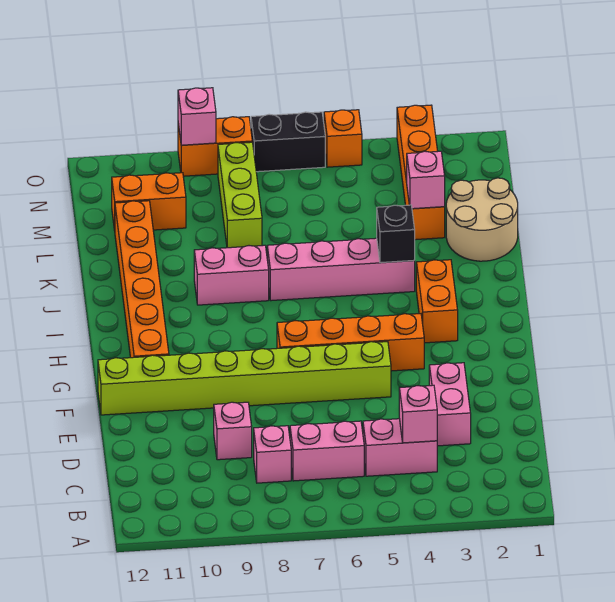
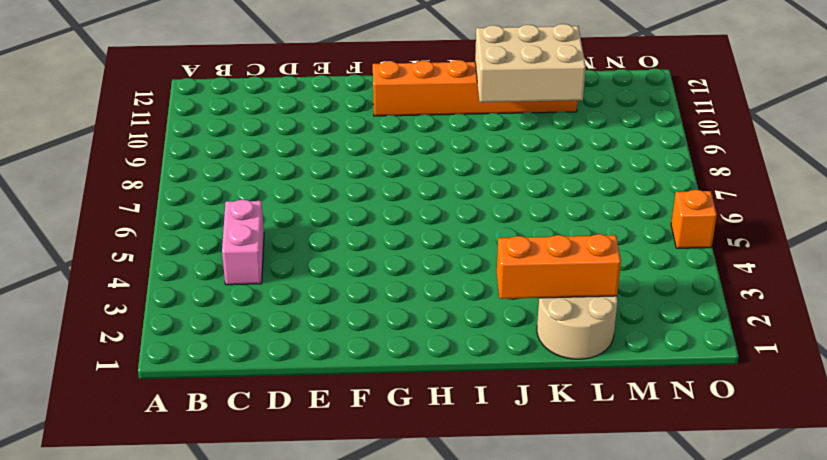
orange brick J2:L2 level 2 -> none
tan brick J10:L11 level 2 -> none
none -> pink brick C6:C7 level 1
none -> pink brick C8 level 1
none -> pink brick D3:E3 level 1

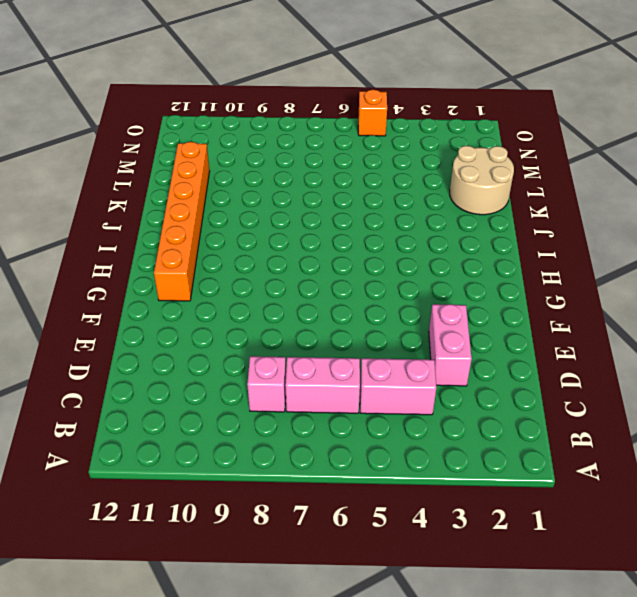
none -> pink brick D9 level 1
none -> lime brick F5:F12 level 1
none -> orange brick G4:G7 level 1

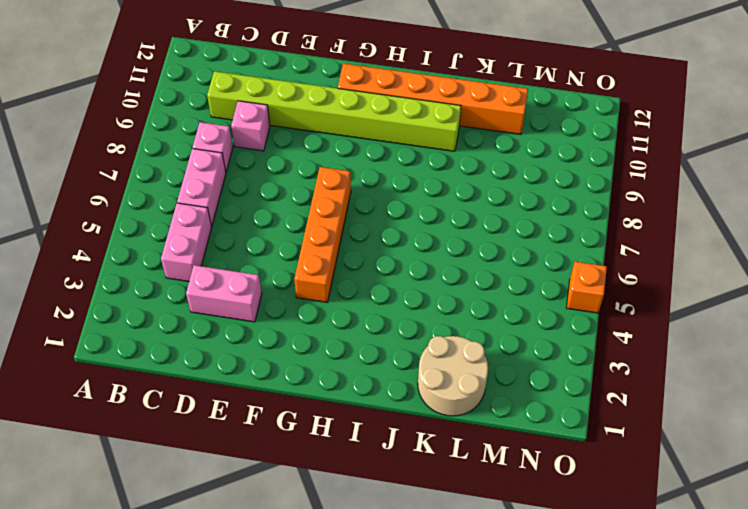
lime brick C10:J10 level 1 -> lime brick F5:F12 level 1
none -> orange brick H3:I3 level 1
none -> pink brick J4:J7 level 1
none -> pink brick J8:J9 level 1

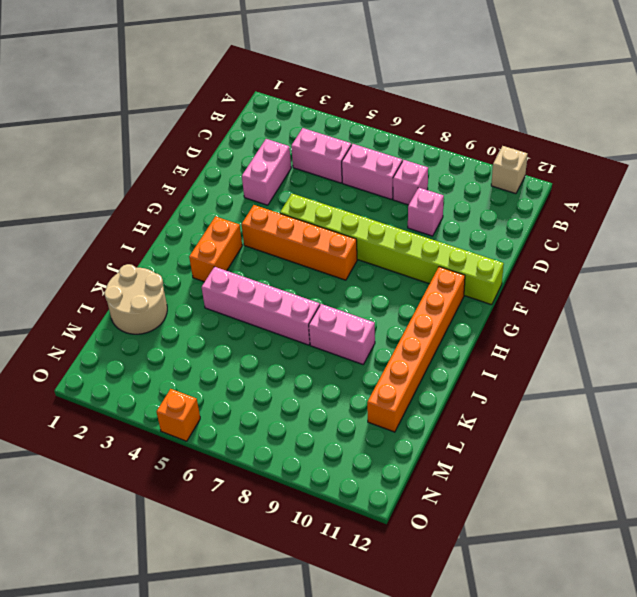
tan brick A11 level 1 -> none
none -> orange brick L3:O3 level 1
none -> lime brick L8:N8 level 1
none -> orange brick M10:M11 level 1

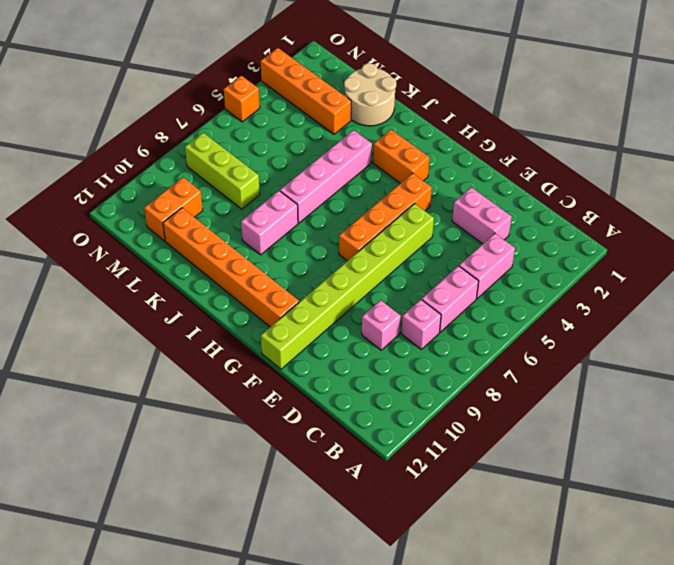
none -> black brick O6:O7 level 1
none -> orange brick O8:O9 level 1
none -> pink brick C4 level 2

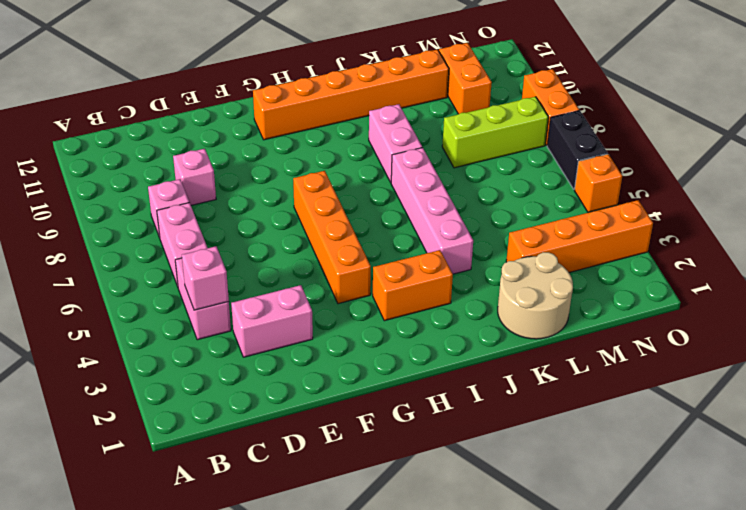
none -> lime brick F5:F12 level 1
none -> black brick J4 level 2
none -> pink brick L3 level 2

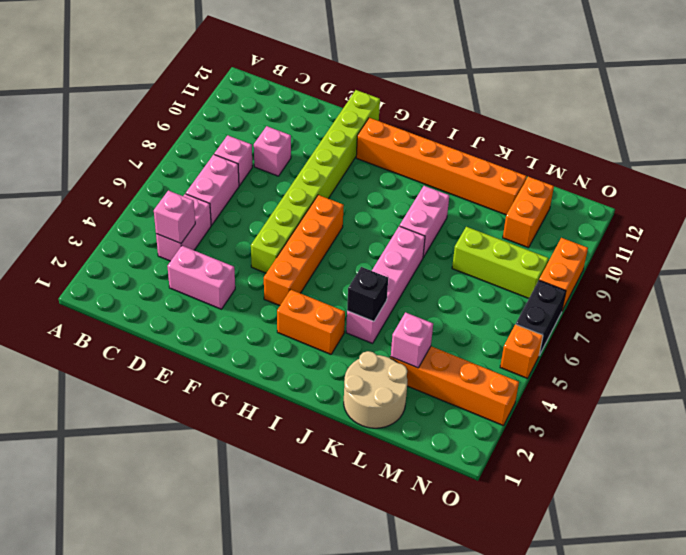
none -> pink brick O9 level 2

